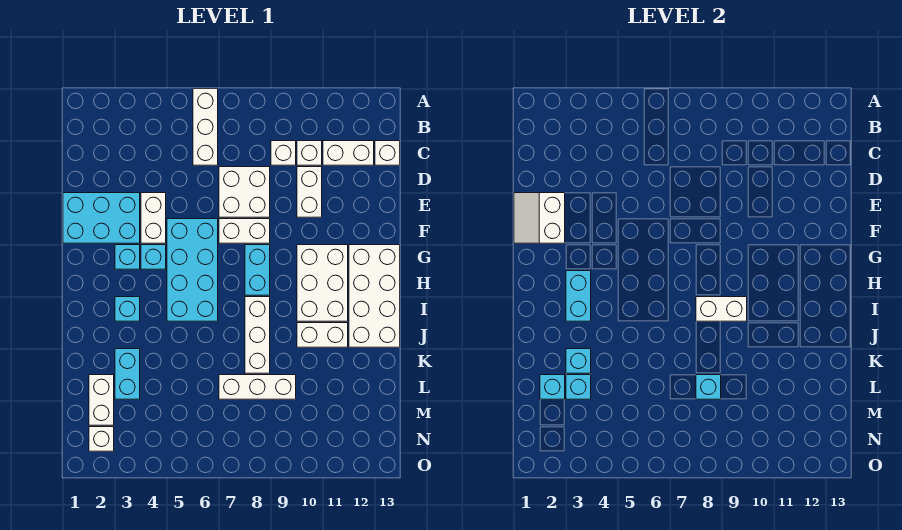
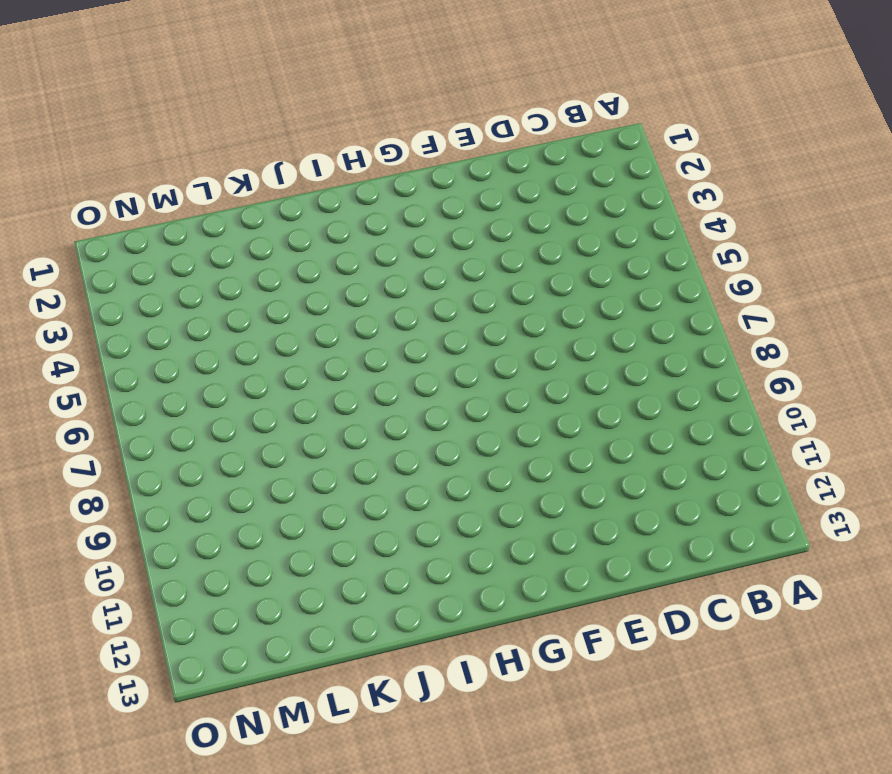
none -> white brick A6:C6 level 1
none -> white brick C9 level 1
none -> white brick C10 level 1
none -> white brick C11:C12 level 1

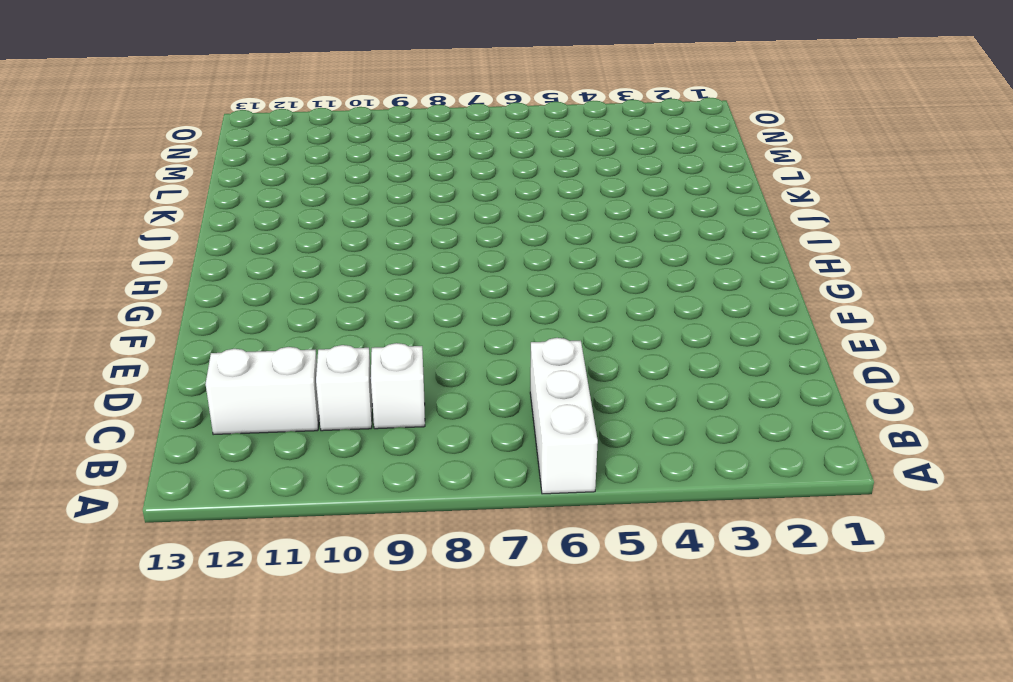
none -> white brick C13 level 1
none -> white brick D7:E8 level 1
none -> white brick D10:E10 level 1
none -> cyan brick E1:F3 level 1

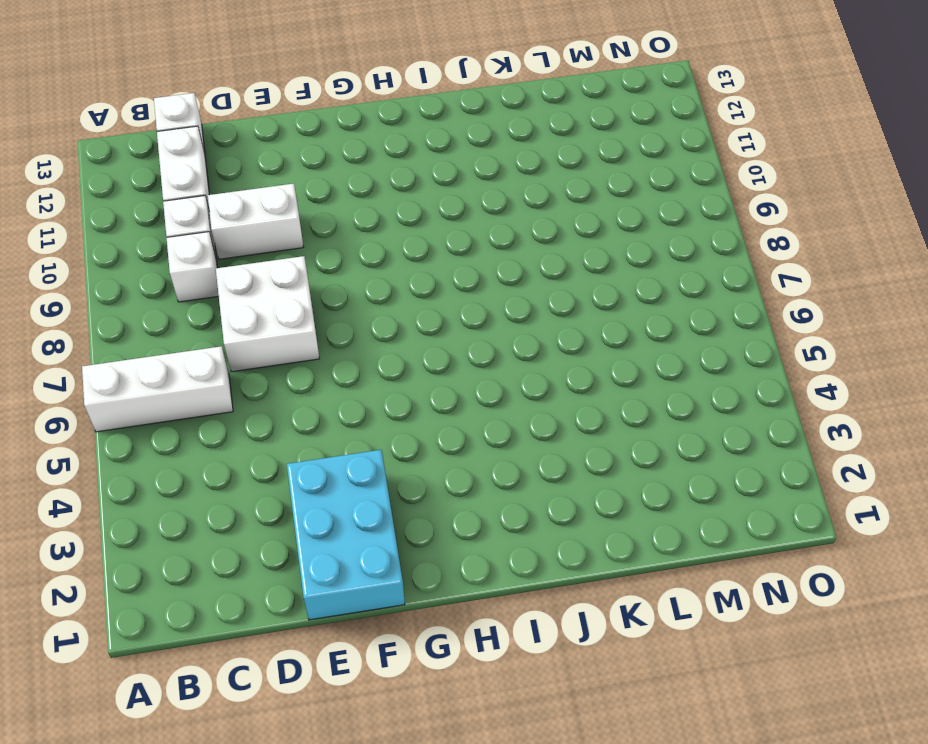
none -> white brick E4:F4 level 1
none -> cyan brick F5:I6 level 1
none -> white brick F7:F8 level 1
none -> cyan brick G3 level 1

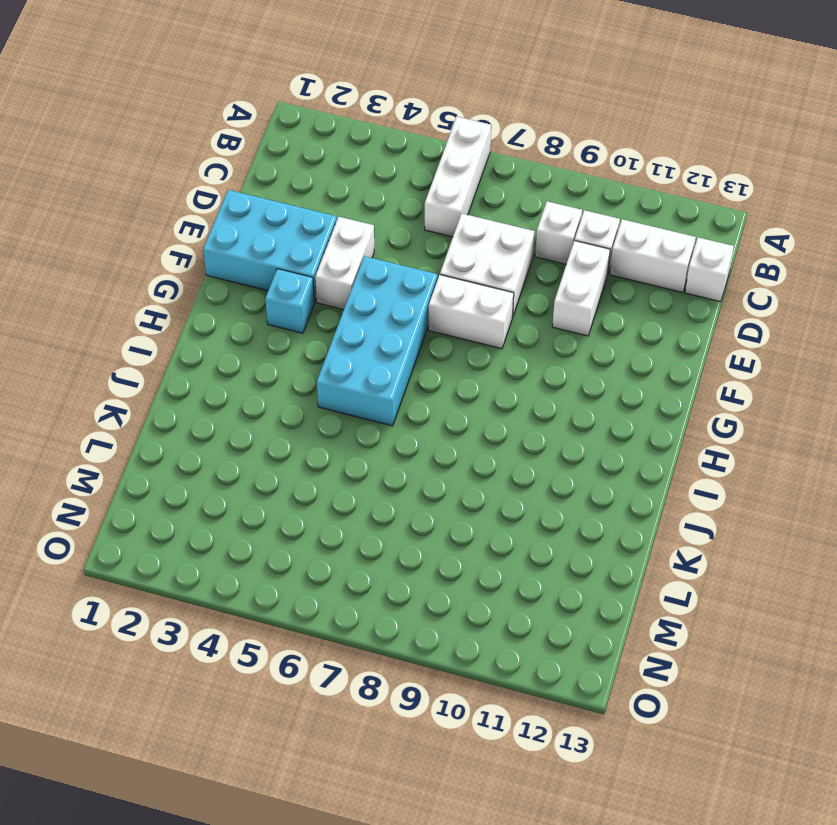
none -> cyan brick G4 level 1
none -> cyan brick G8:H8 level 1
none -> white brick G10:I11 level 1
none -> white brick G12:J13 level 1

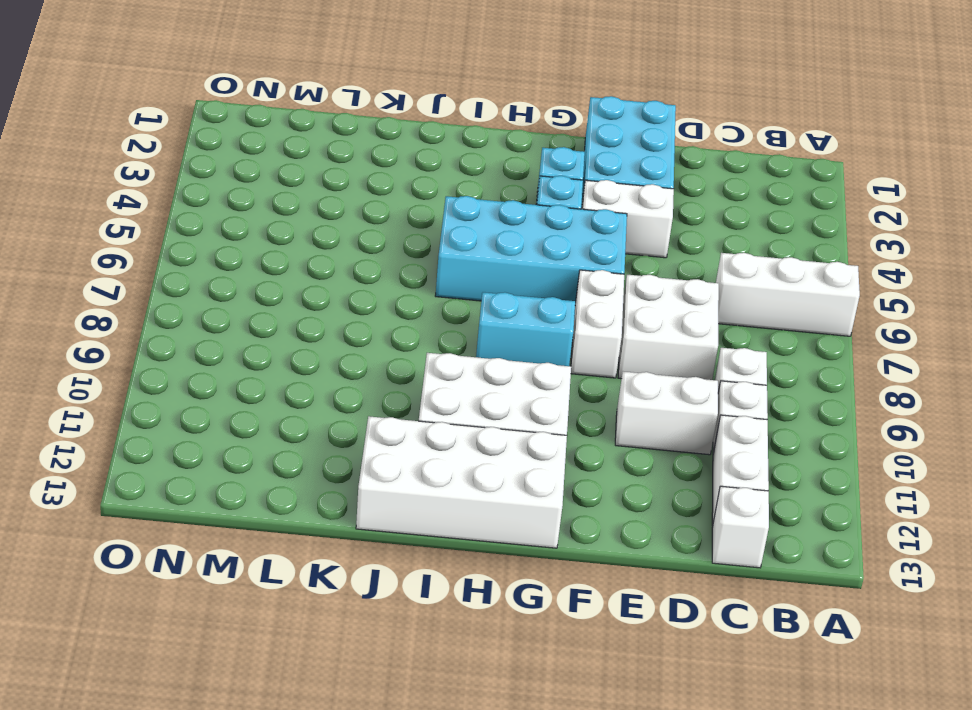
none -> cyan brick I3 level 1
none -> white brick I8:K8 level 1
none -> white brick J10:J11 level 1
none -> cyan brick K3:L3 level 1

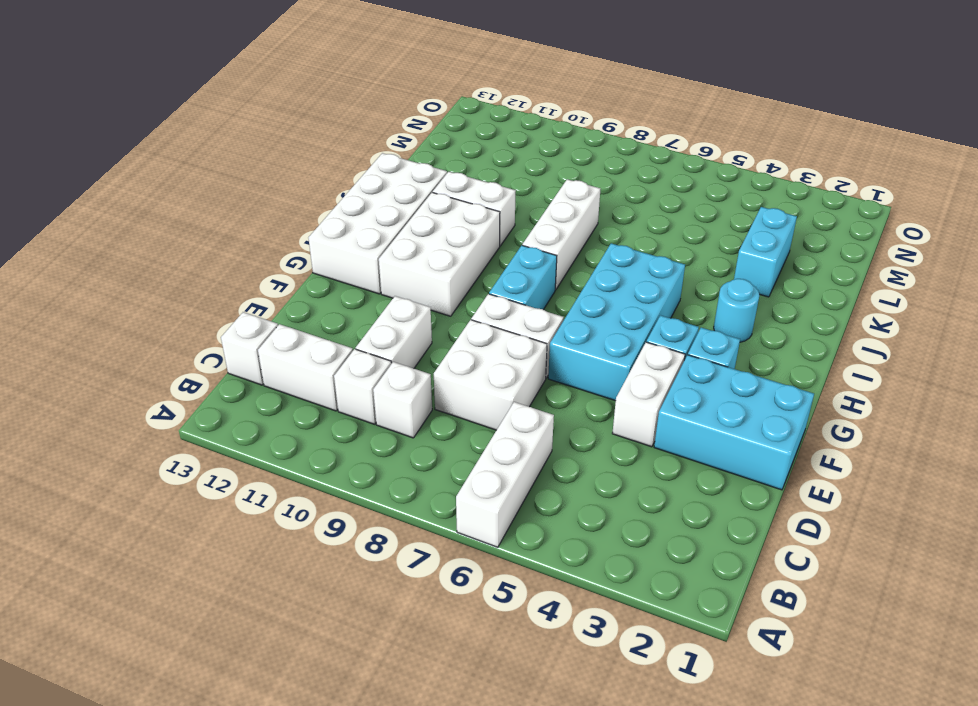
cyan round brick I3 level 1 -> cyan brick I3 level 1
none -> white brick L2:M2 level 1
none -> white brick L7:L9 level 1
none -> white brick N2 level 1
none -> white slope E1:F2 level 2 top 2

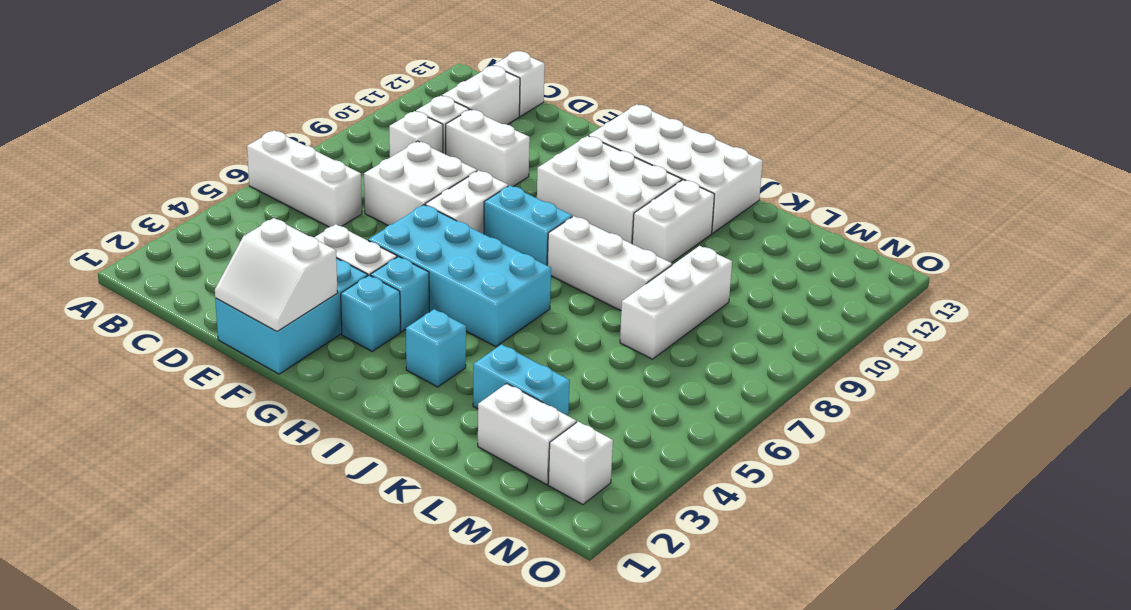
none -> cyan brick H3:I3 level 2
none -> white brick I8:I9 level 2
none -> cyan brick K3 level 2
none -> cyan brick L2 level 2

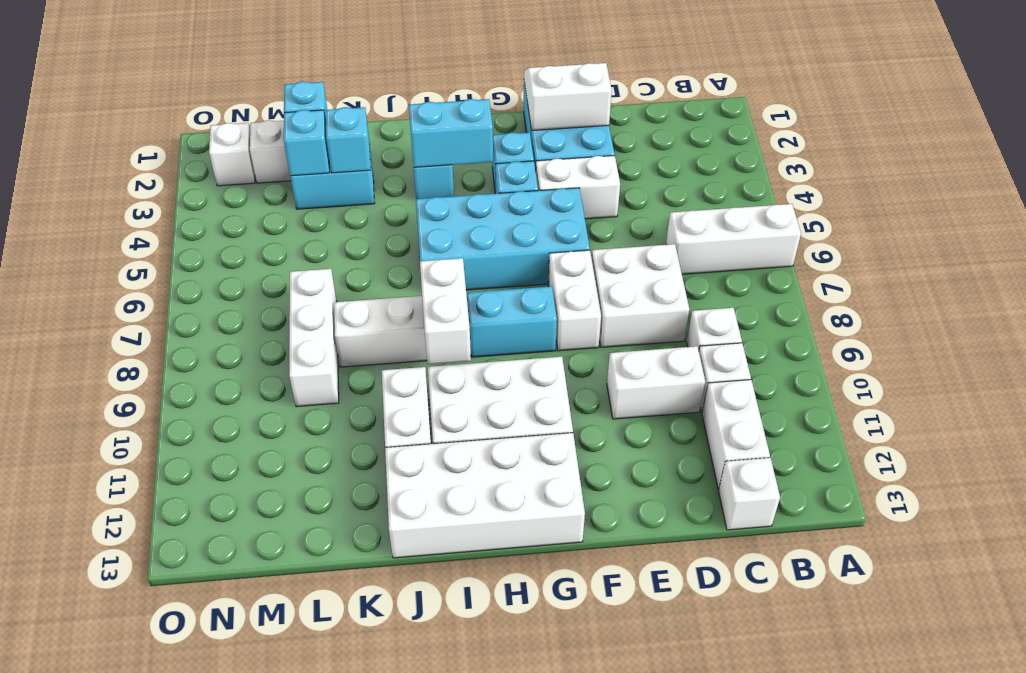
none -> cyan brick L8 level 2

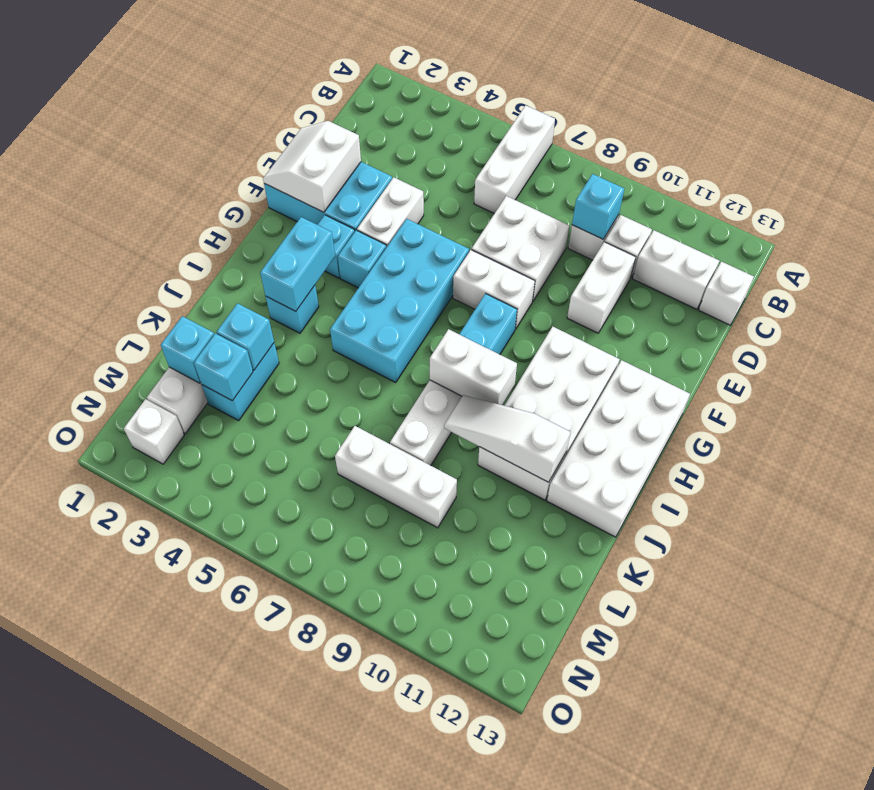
cyan brick C9 level 2 -> cyan brick L8 level 2
white slope J9:J11 level 2 top 11 -> none

